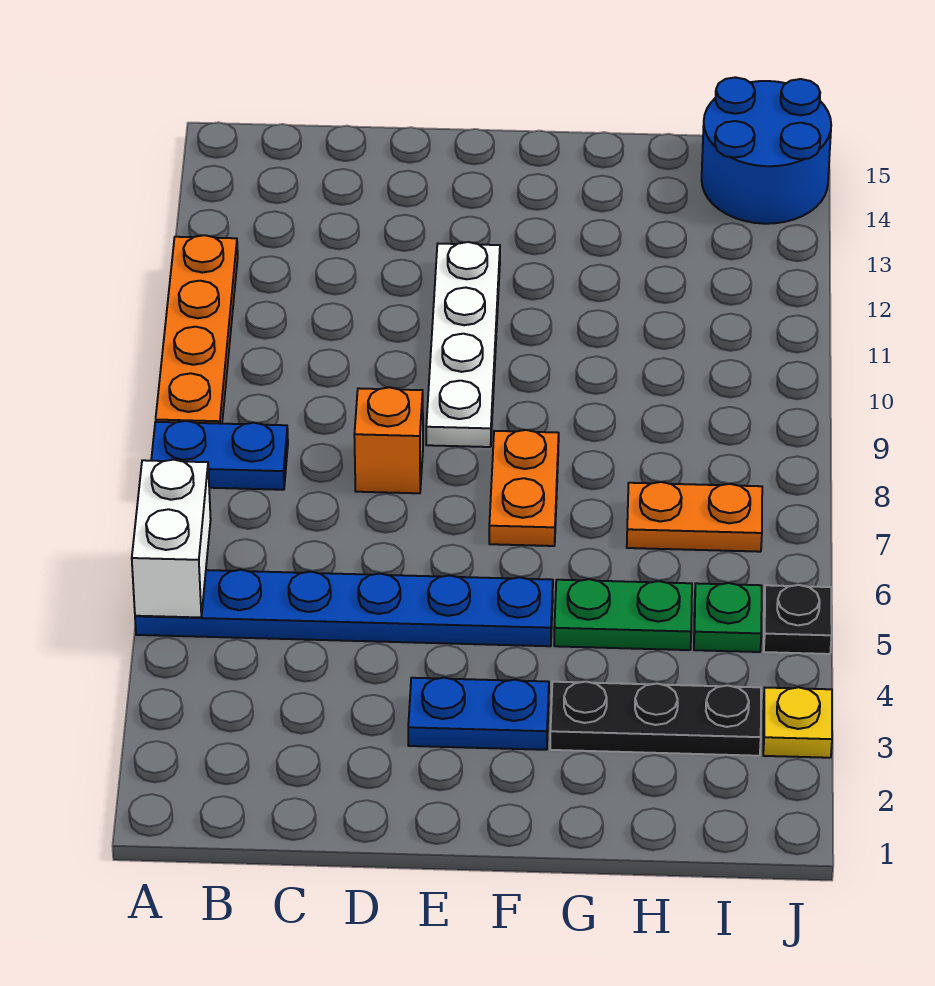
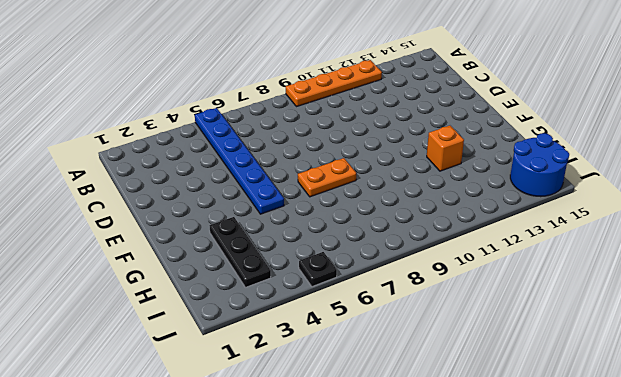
orange brick G12 level 1 -> orange brick D8 level 1
none -> blue plate A8:B8 level 1
none -> blue plate E3:F3 level 1
none -> white plate E9:E12 level 1

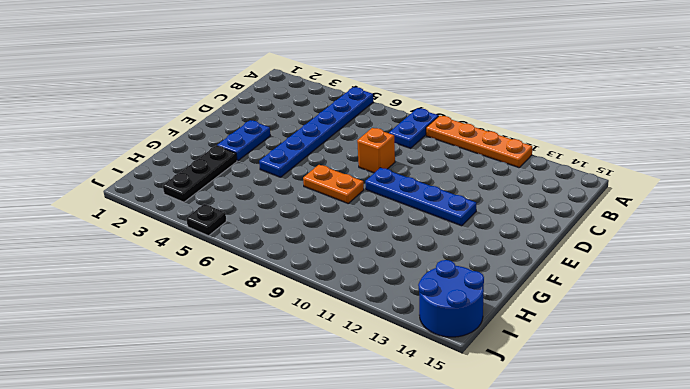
blue plate E9:E12 level 1 -> white plate E9:E12 level 1
none -> green plate G5:H5 level 1
none -> orange plate H7:I7 level 1
none -> green plate I5 level 1

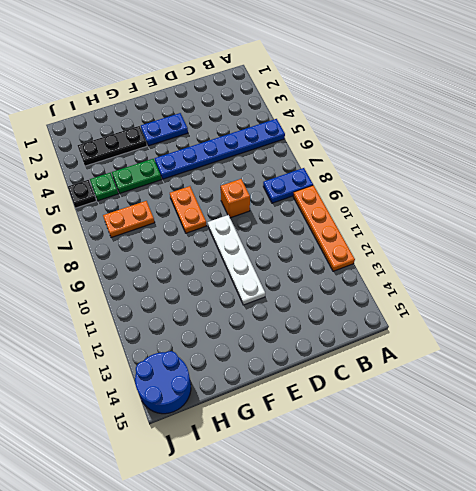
none -> yellow plate J3 level 1
none -> white brick A5:A6 level 2

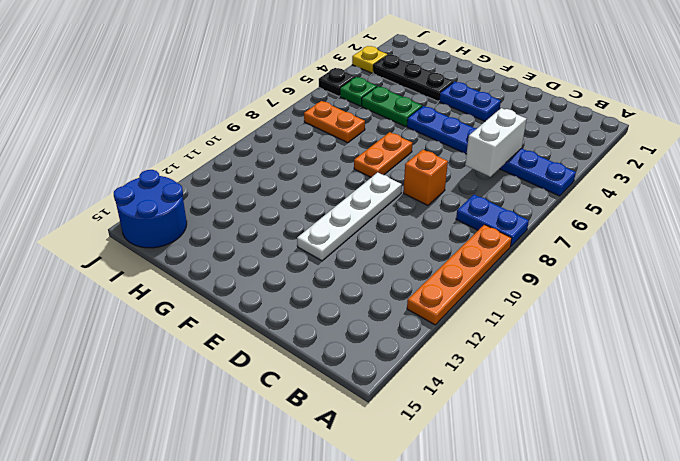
white brick C5:C6 level 2 -> white brick A5:A6 level 2

